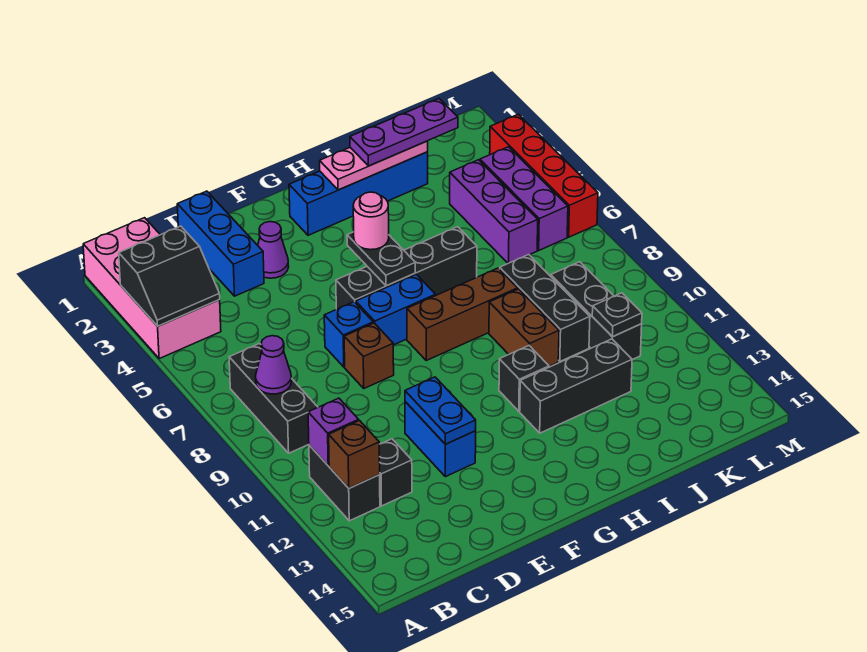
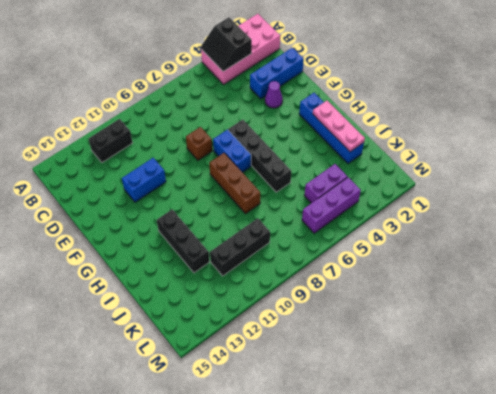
purple brick K4:K5 level 1 -> purple brick K4:K6 level 1
none -> black brick B7:B9 level 1
none -> black brick C12 level 1
none -> blue brick E7 level 1
none -> black brick H11 level 1

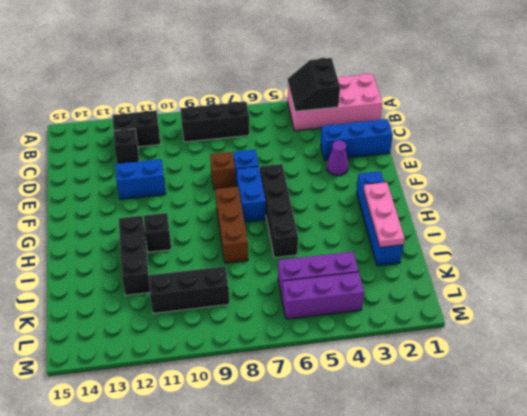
none -> brown brick I9:I10 level 1
none -> black brick J8:J10 level 1
none -> red brick M3:M6 level 1
none -> purple cone B8 level 2

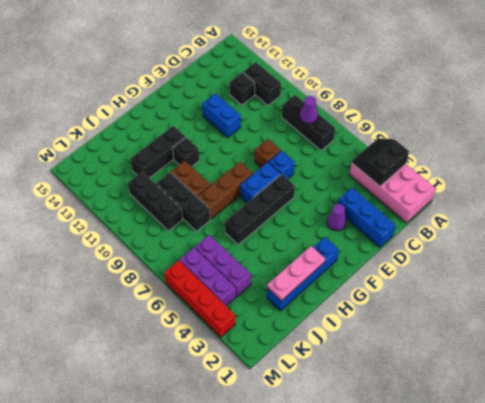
none -> purple brick B11 level 2
none -> brown brick B12 level 2
none -> blue plate E11:E12 level 2
none -> black plate G5:G6 level 2

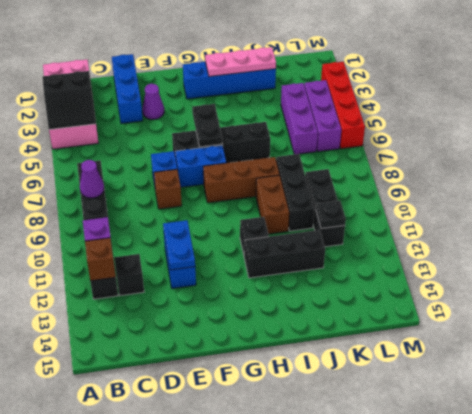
none -> pink round brick G5 level 3
none -> purple plate I2:K2 level 3

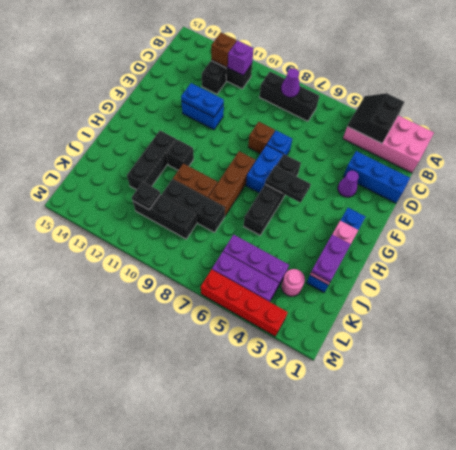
purple plate I2:J2 level 3 -> purple plate I2:K2 level 3
pink round brick K3 level 1 -> pink round brick G5 level 3

